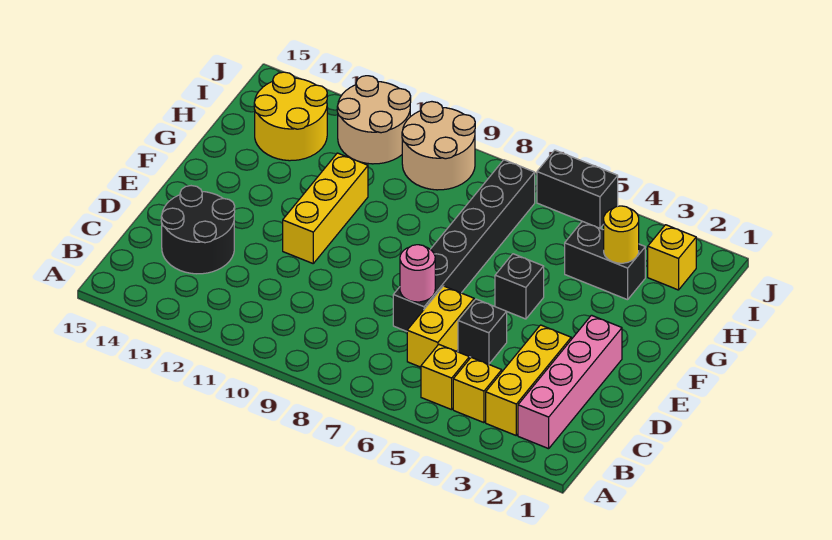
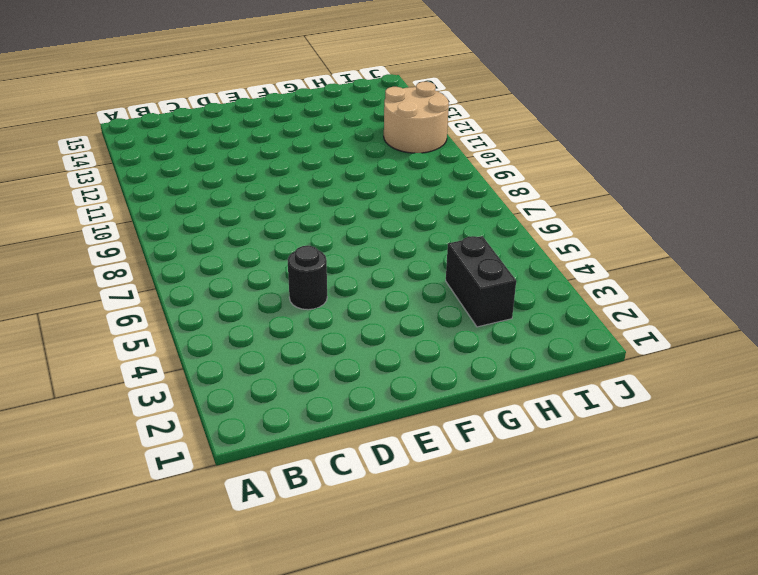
black round brick D5 level 1 -> black brick D5 level 1
none -> pink brick B2:E2 level 1
none -> yellow brick B3:D3 level 1
none -> yellow brick B4 level 1

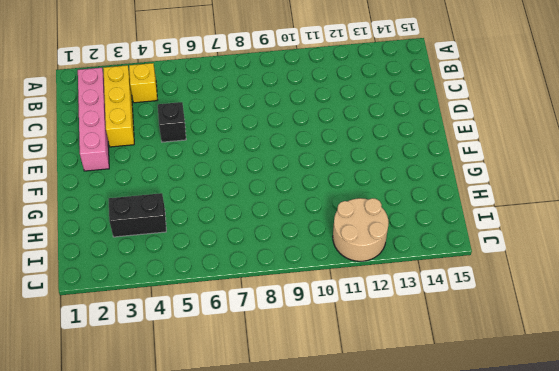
none -> yellow brick B5 level 1
none -> yellow brick C6:D6 level 1
none -> black round brick C13:D14 level 1

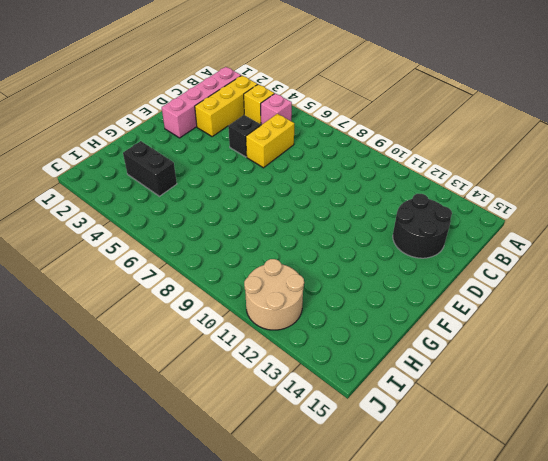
pink brick B5 level 1 -> yellow brick B5 level 1
none -> black brick D7:I7 level 1
none -> yellow brick E11:G11 level 1
none -> black brick F5 level 1

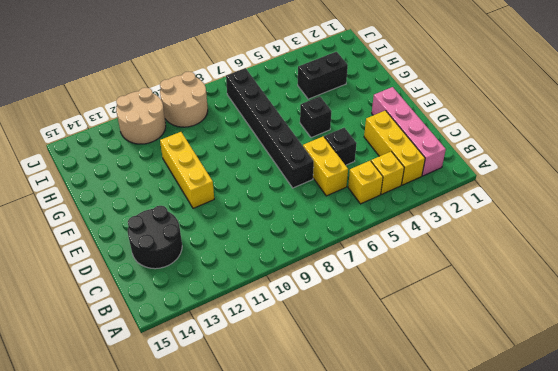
none -> yellow round brick H13:I14 level 1
none -> yellow brick I2 level 1
none -> black brick J5:J6 level 1

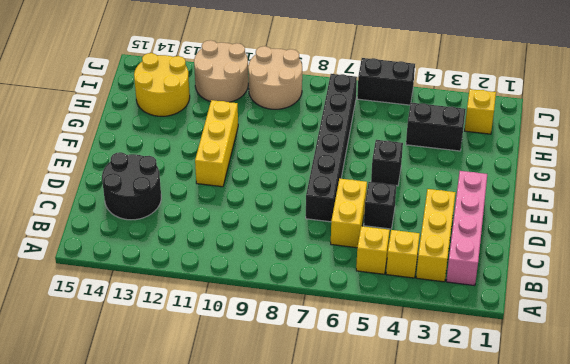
none -> pink round brick D7 level 2
none -> yellow round brick H3 level 2

